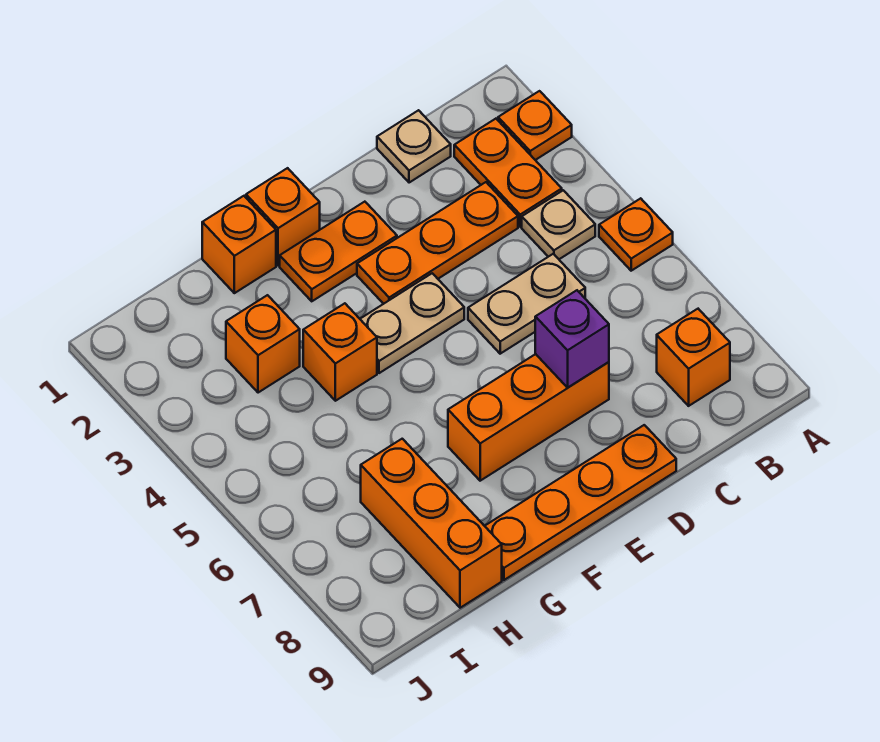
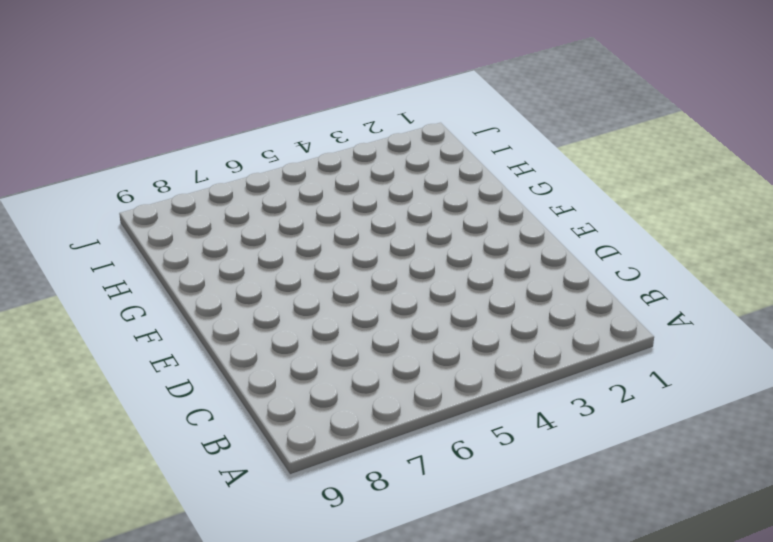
none -> orange plate A2 level 1
none -> orange plate A5 level 1
none -> orange plate B2:B3 level 1

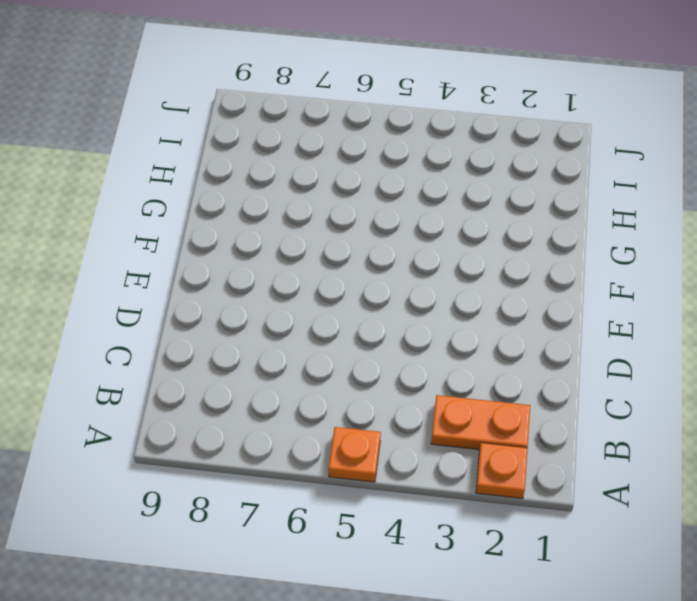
none -> tan plate B4 level 1
none -> orange brick B8 level 1
none -> tan plate C1 level 1

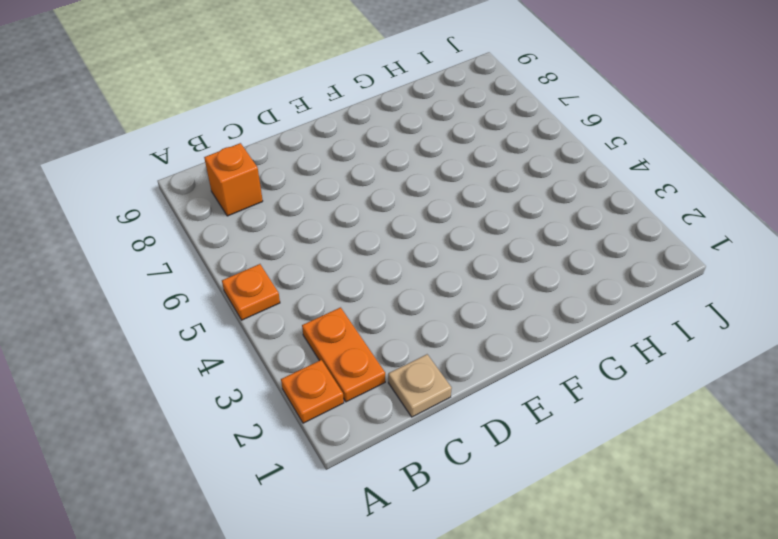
none -> tan plate B4 level 1
none -> orange plate C3:E3 level 1
none -> tan plate C5:D5 level 1

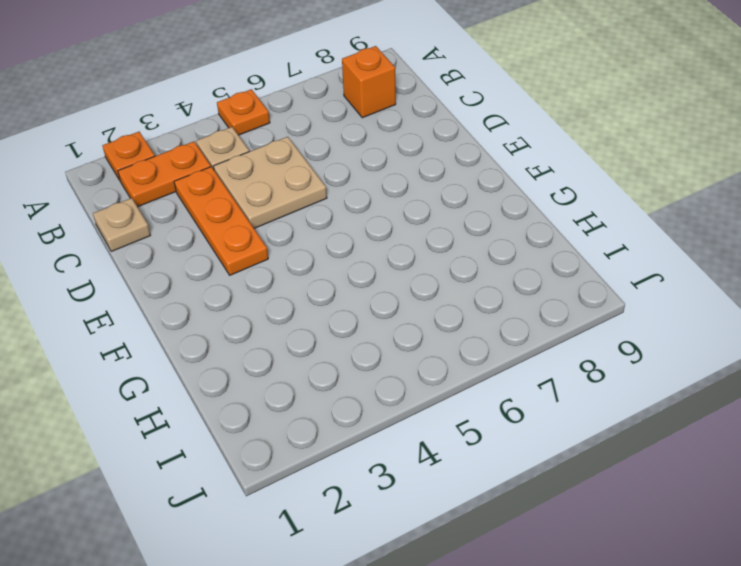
tan plate C4:D5 level 1 -> tan plate C5:D5 level 1
none -> orange brick D7:F7 level 1
none -> orange plate D9:G9 level 1
none -> orange plate E2:F2 level 1

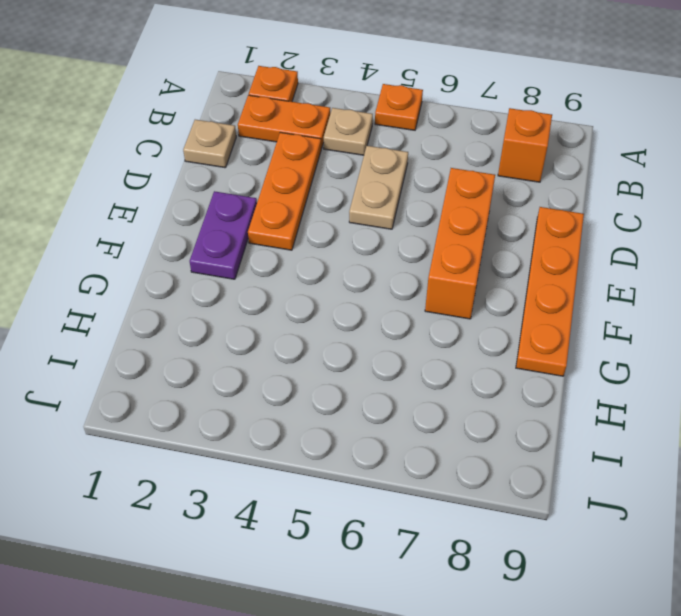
purple plate E2:F2 level 1 -> orange plate E2:F2 level 1
none -> tan plate E4:F4 level 1
none -> orange brick F1 level 1
none -> orange brick G1 level 1

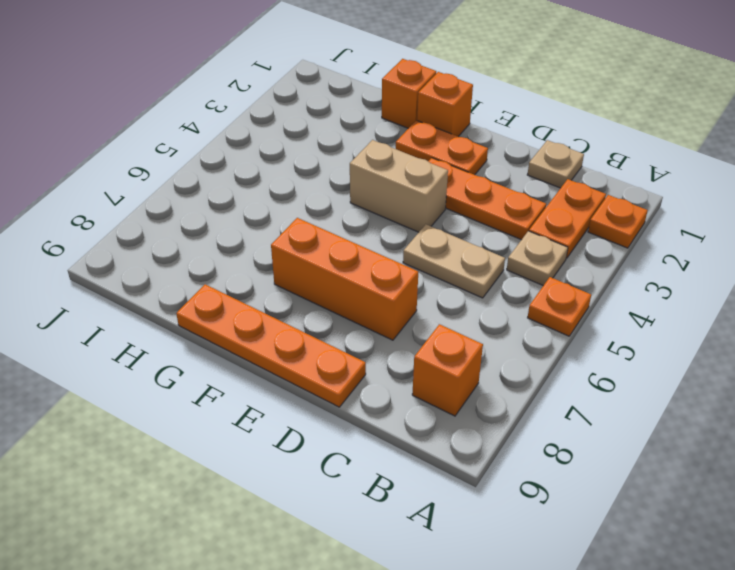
tan brick E4:F4 level 1 -> tan plate E4:F4 level 1
none -> orange brick G4 level 1
none -> orange brick H3 level 1
none -> orange brick H7:H9 level 1

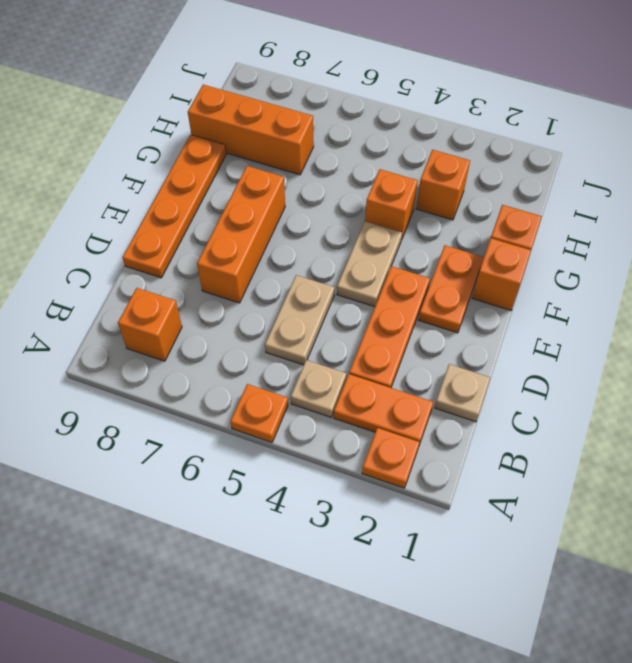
none -> purple brick D7 level 2

